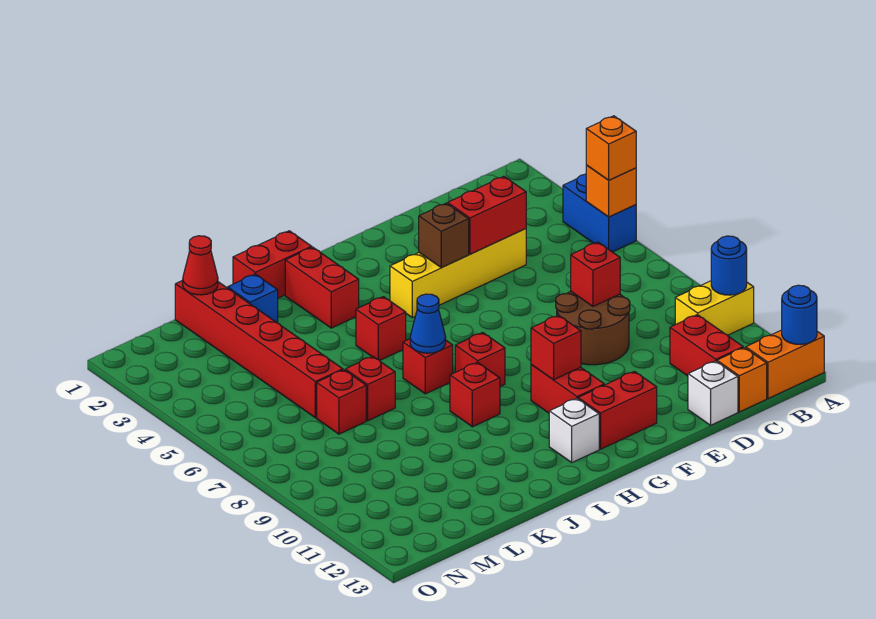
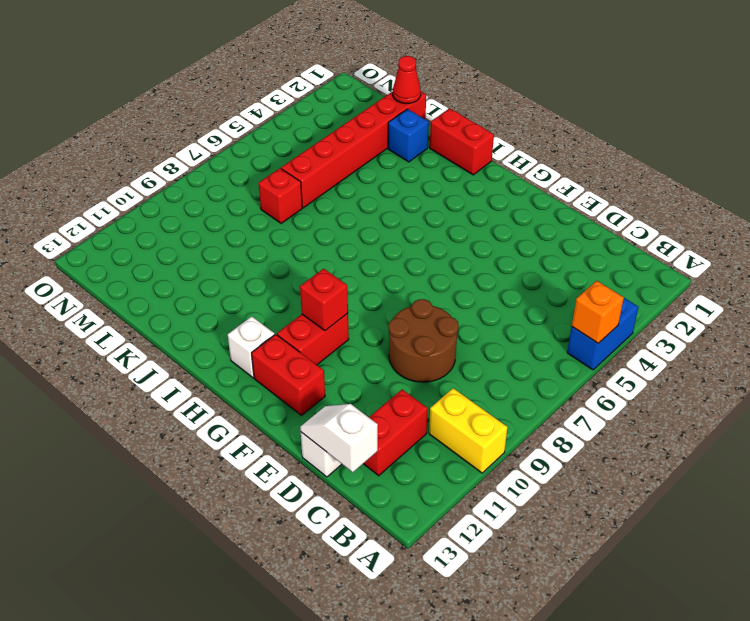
white slope C13:D13 level 2 top C -> none
none -> orange brick A13:B13 level 1
none -> orange brick C13 level 1
none -> yellow brick D4:G4 level 1
none -> red brick H8 level 1

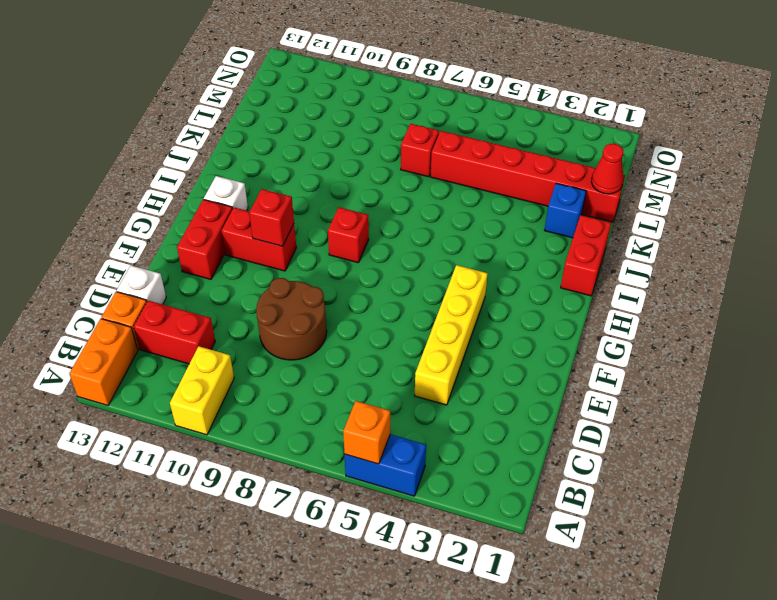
none -> red brick I2:I3 level 1
none -> red brick I5 level 1
none -> red brick I7 level 1
none -> red brick I9 level 1

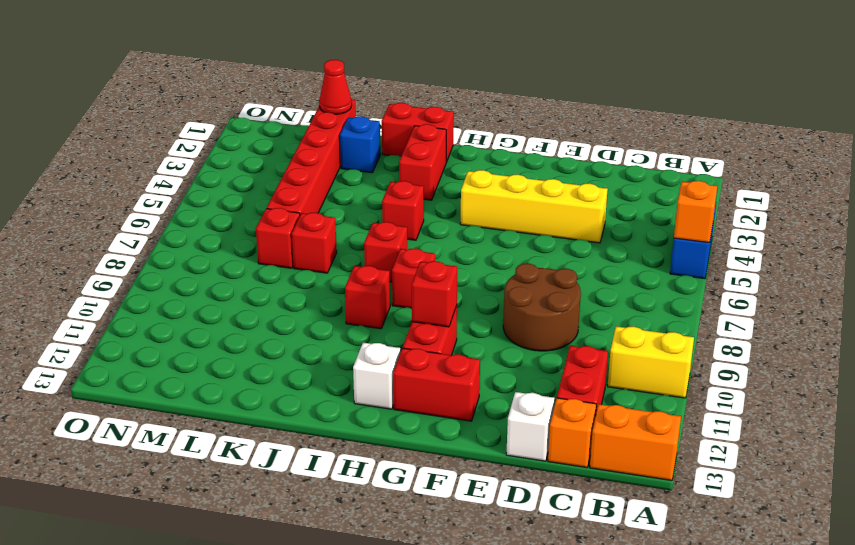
none -> blue round brick A10 level 2
none -> blue round brick A13 level 2
none -> red brick D4:E4 level 2
none -> red brick D8 level 2

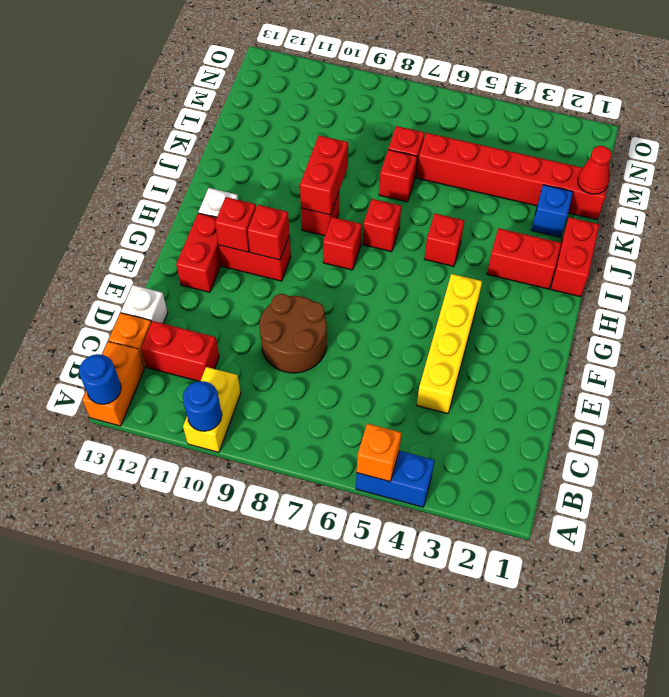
red brick G11 level 2 -> red brick D8 level 2
red brick I9:J9 level 2 -> red brick D4:E4 level 2
none -> brown brick F4 level 2
none -> blue cone I7 level 2
none -> orange brick A5 level 3

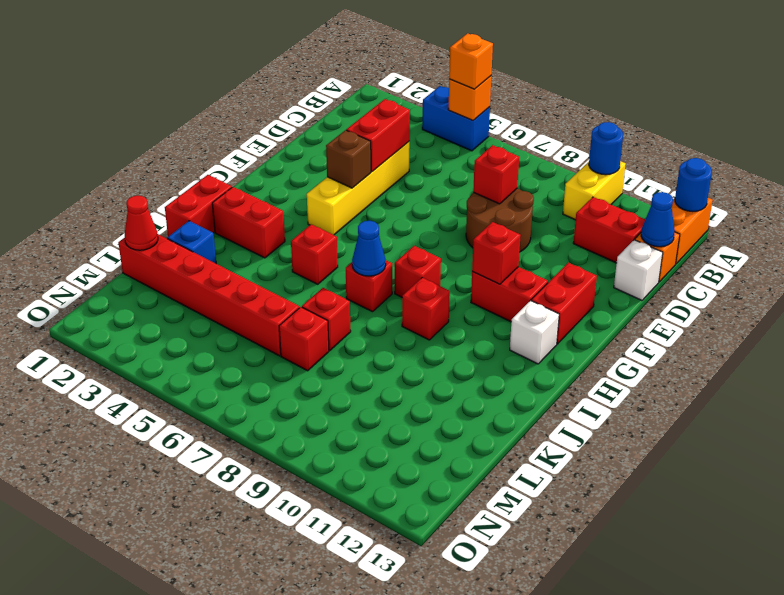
blue cone C13 level 2 -> none

